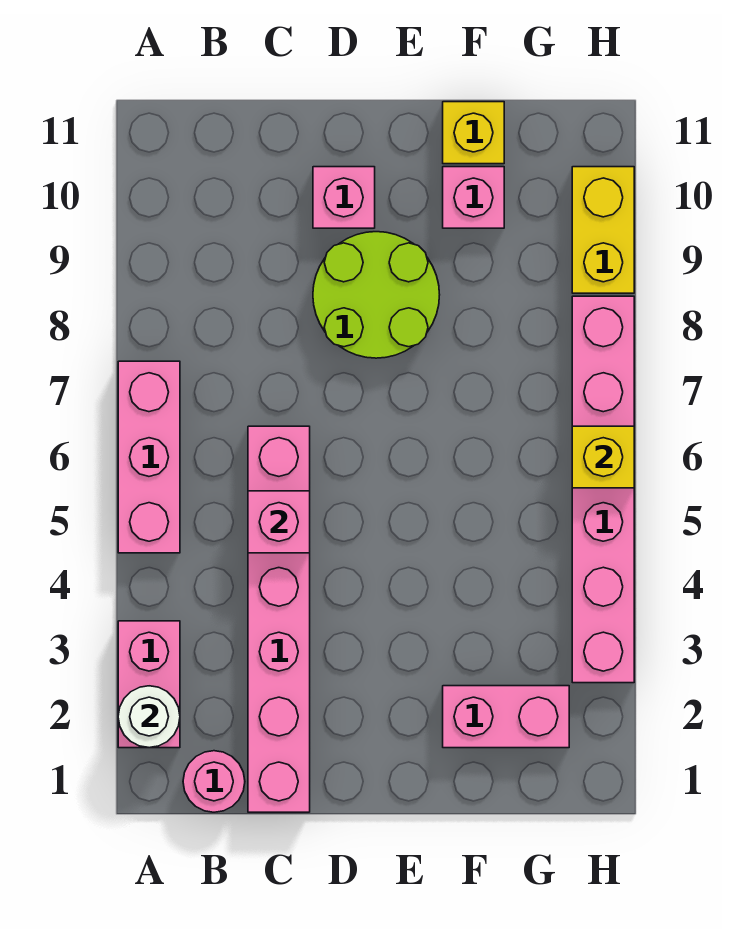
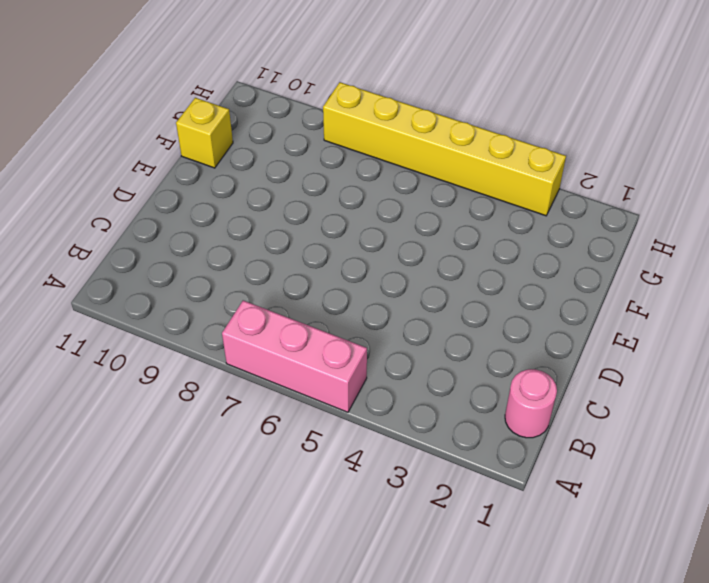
yellow brick H3:H8 level 1 -> pink brick H3:H8 level 1
none -> pink brick A2:A3 level 1
none -> pink brick C1:C6 level 1
none -> lime round brick D8:E9 level 1

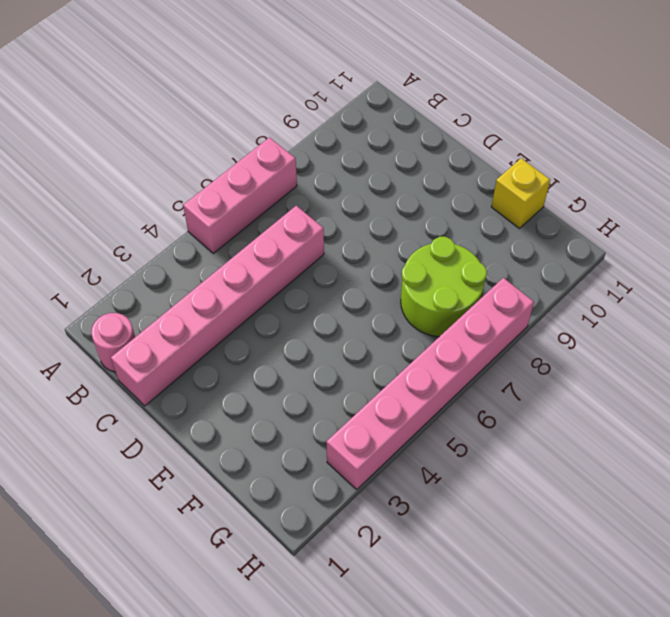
lime round brick F7:G8 level 1 -> lime round brick D8:E9 level 1
none -> pink brick A2:A3 level 1
none -> pink brick D10 level 1
none -> pink brick F2:G2 level 1

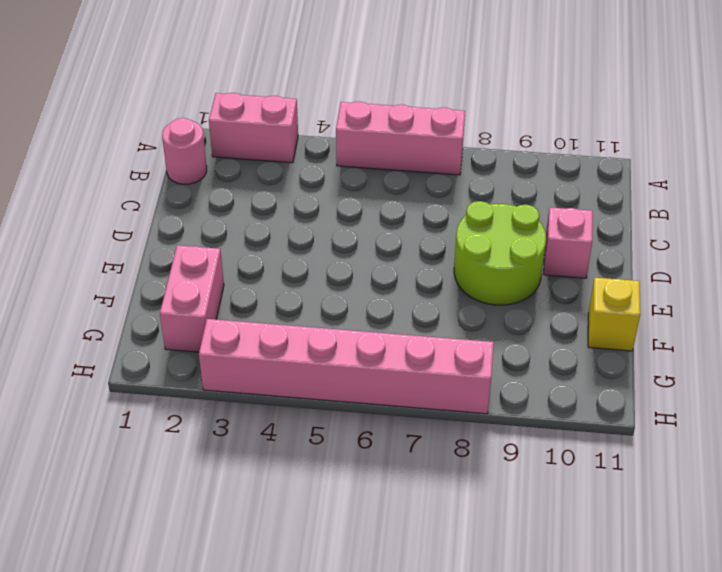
none -> pink brick C1:C6 level 1
none -> pink brick F10 level 1
none -> yellow brick H9:H10 level 1

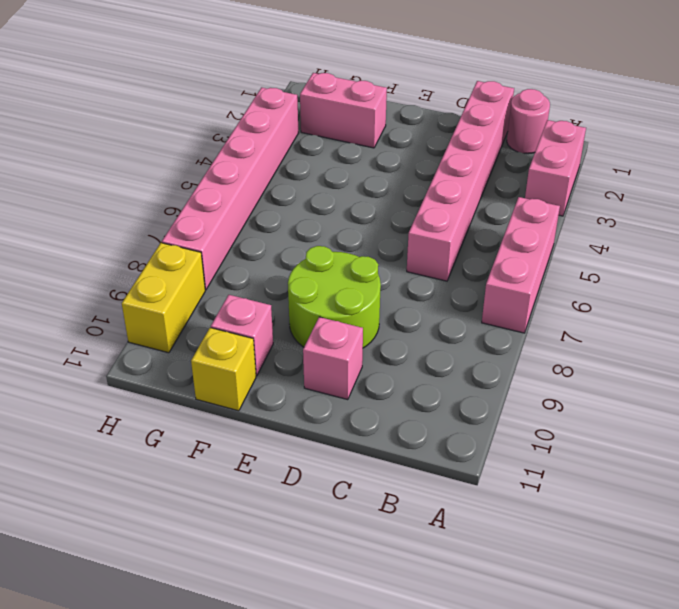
none -> white round brick A2 level 2
none -> pink brick C5 level 2
none -> yellow brick H6 level 2

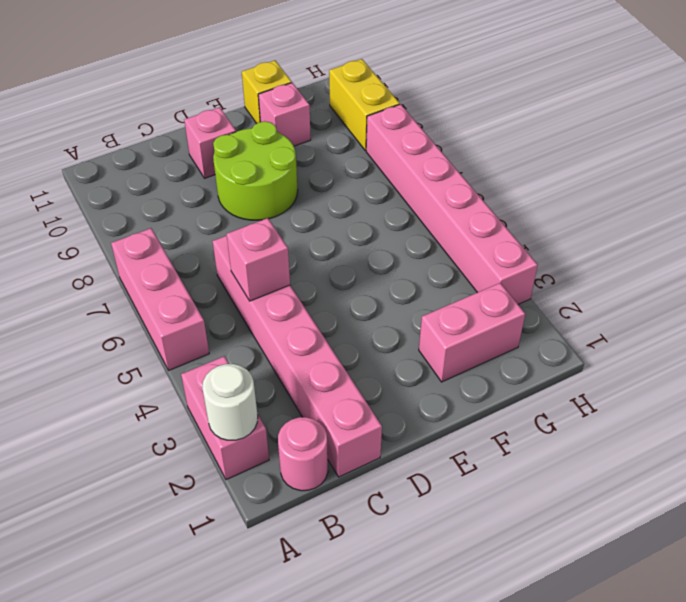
none -> yellow brick H6 level 2

